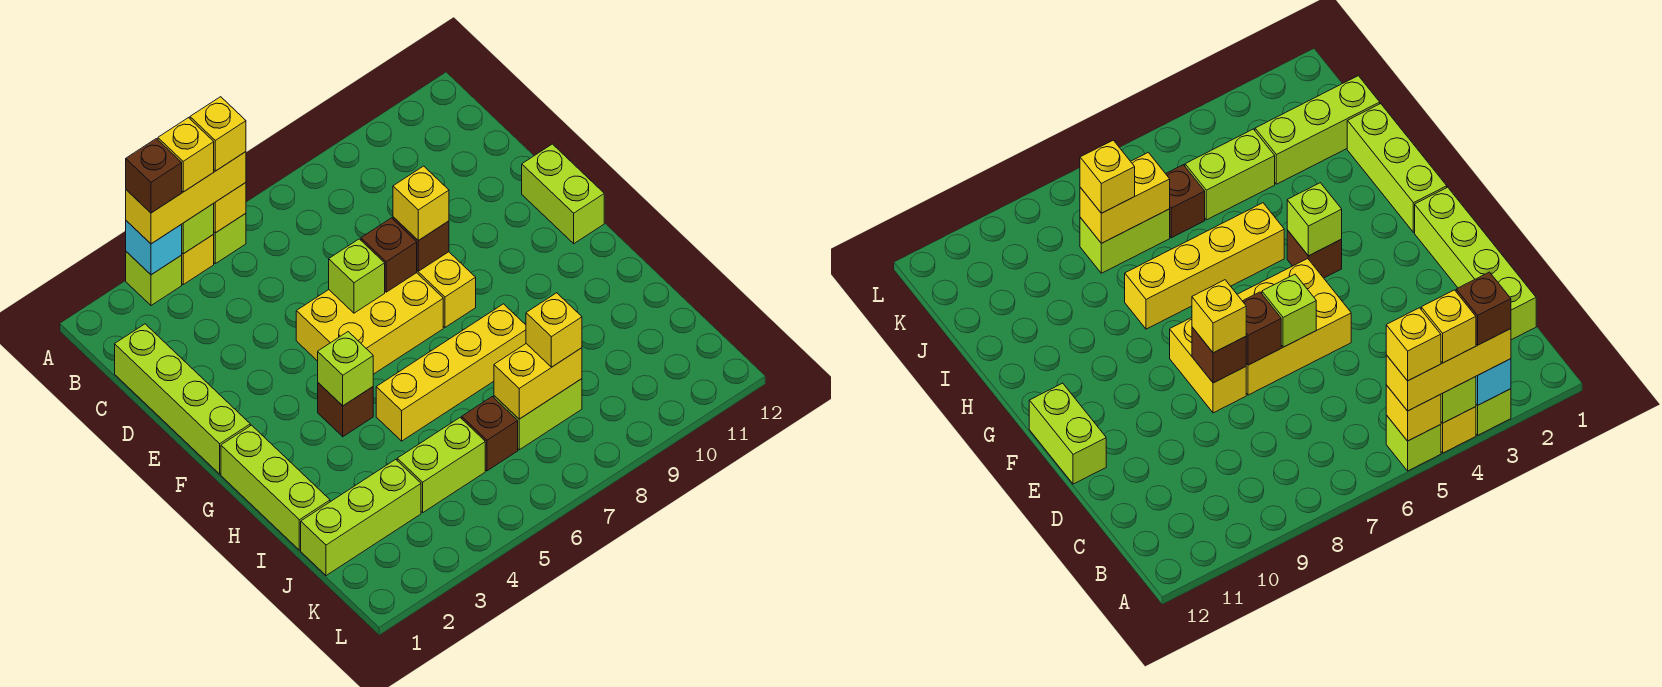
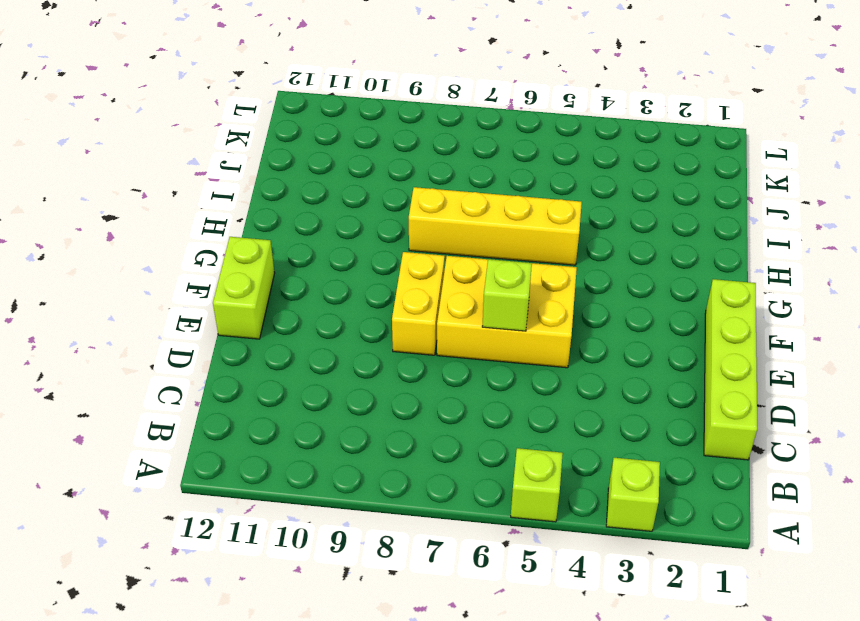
none -> yellow brick A4 level 1
none -> lime brick G1:I1 level 1
none -> brown brick G4 level 1

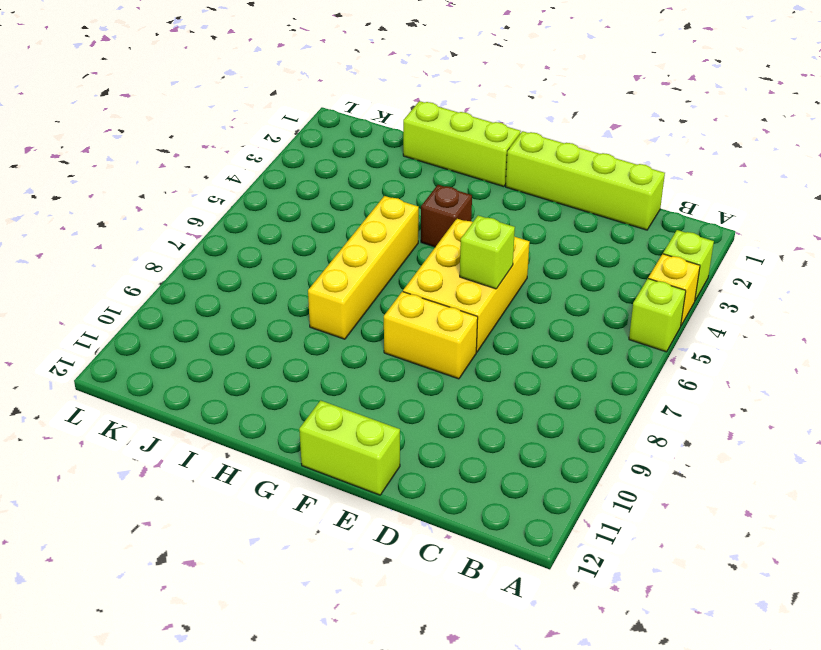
none -> lime brick J1:J3 level 1
none -> lime brick J4:J5 level 1
none -> brown brick J6 level 1

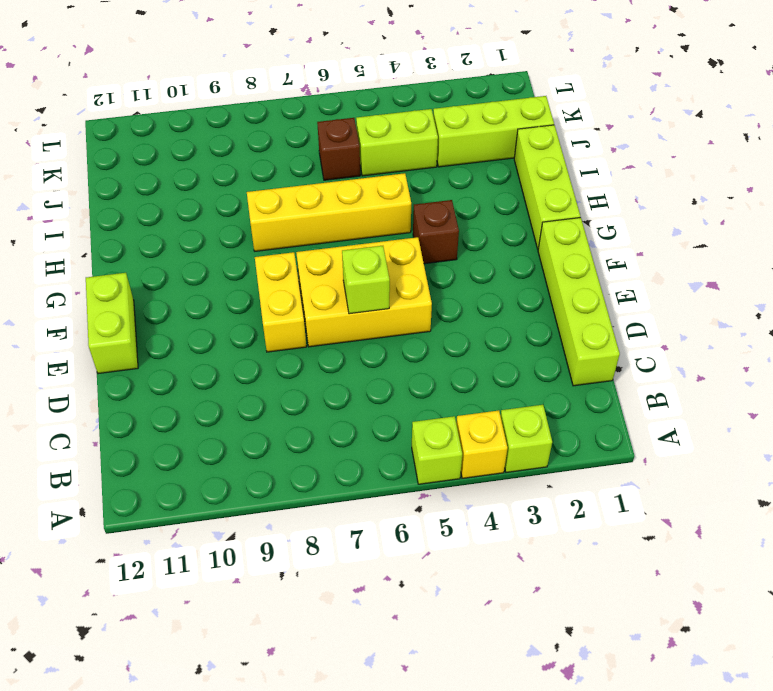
none -> lime brick J7:J8 level 1
none -> cyan brick A3 level 2
none -> lime brick A4 level 2

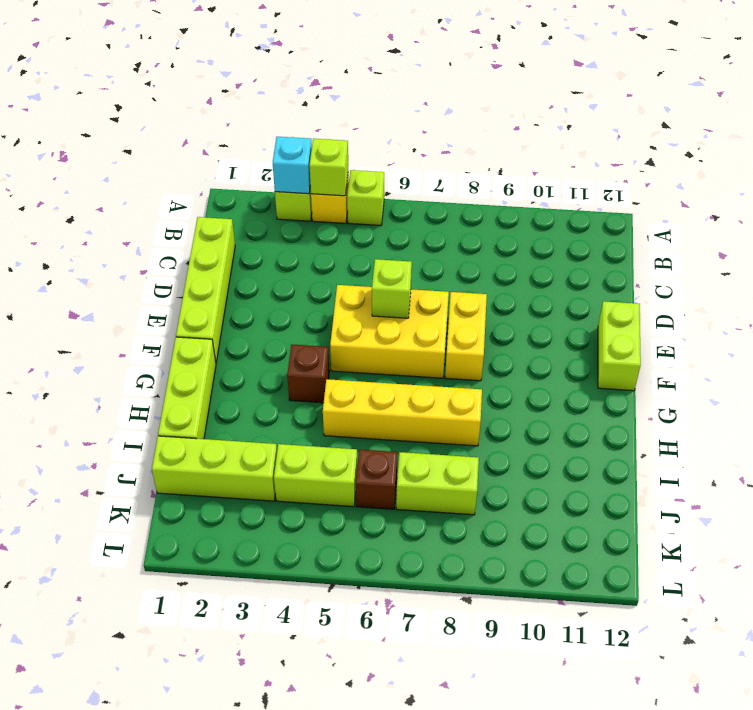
none -> yellow brick A5 level 2
none -> brown brick E7 level 2
none -> brown brick E8 level 2

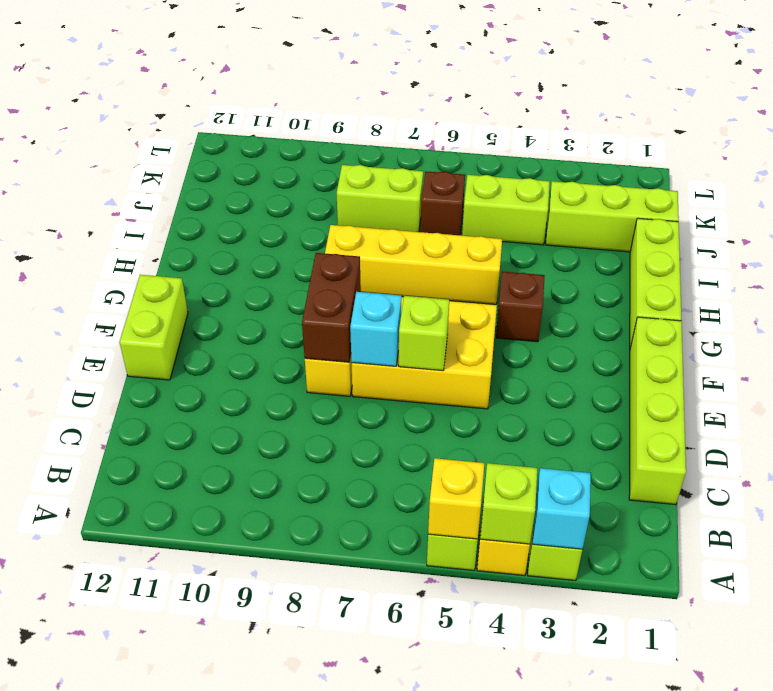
cyan brick E7 level 2 -> brown brick E7 level 2
brown brick E8:F8 level 2 -> brown brick E8 level 2
none -> lime brick G4 level 2
none -> yellow brick J7:J8 level 2
none -> yellow brick A3:A5 level 3

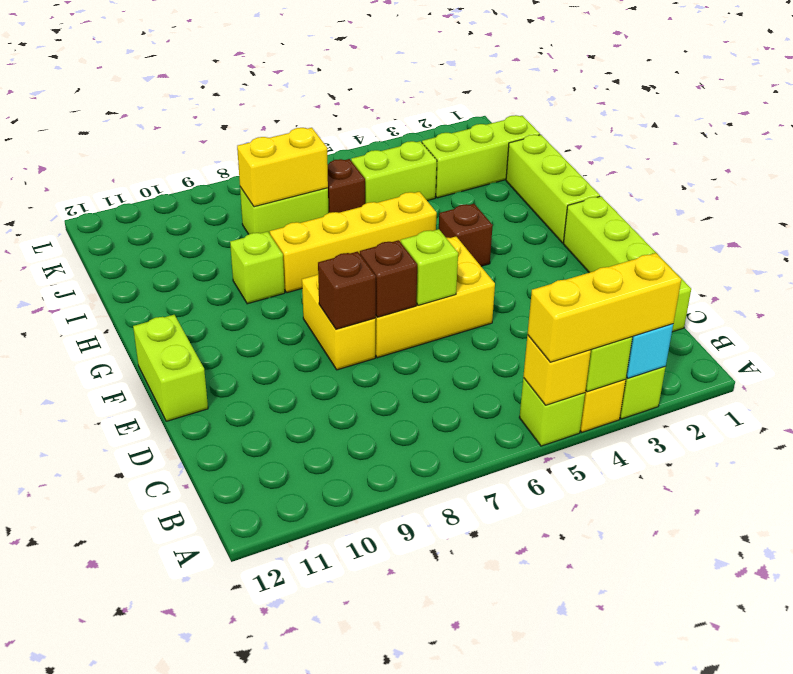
lime brick H9 level 1 -> lime brick G4 level 2
none -> yellow brick E8 level 3
none -> yellow brick J8 level 3
none -> brown brick A3 level 4

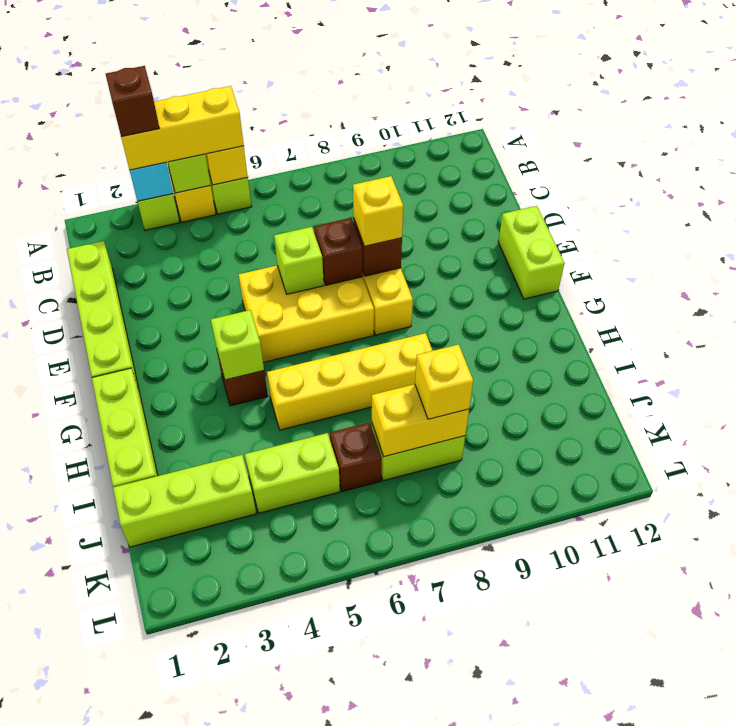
none -> yellow brick A4 level 4
none -> yellow brick A5 level 4

